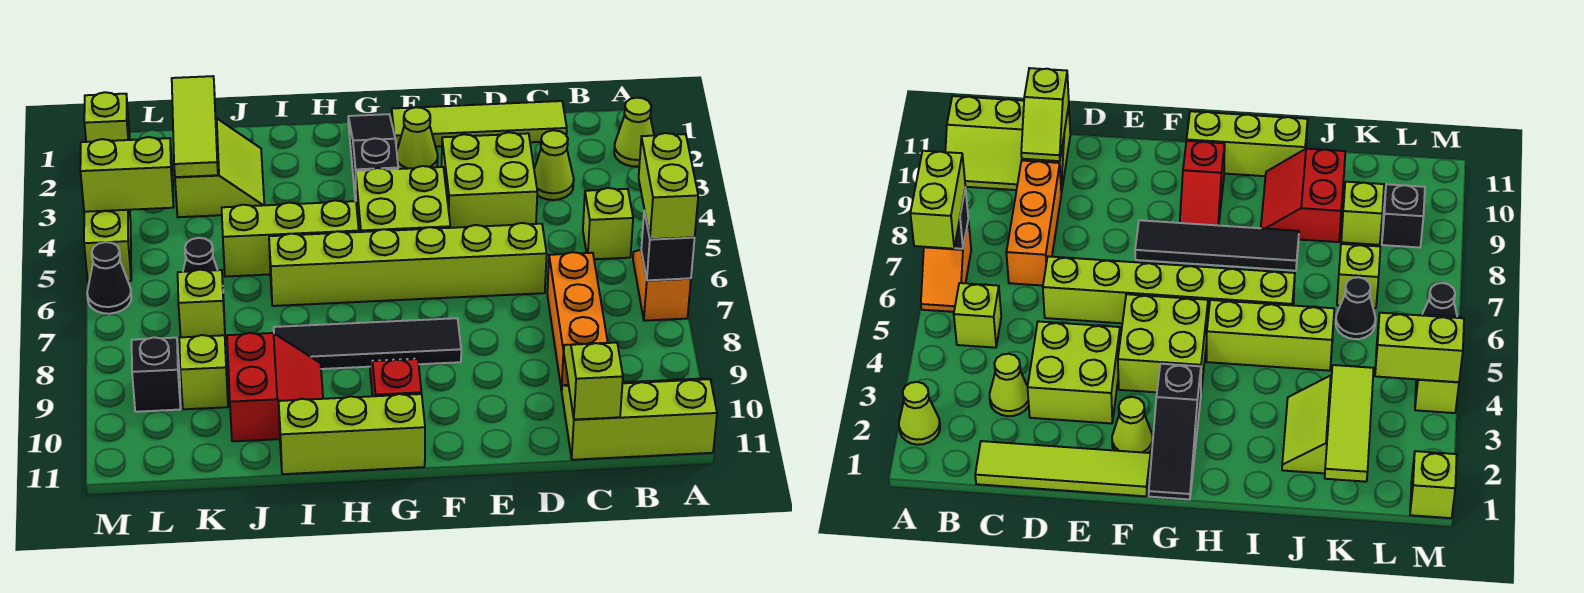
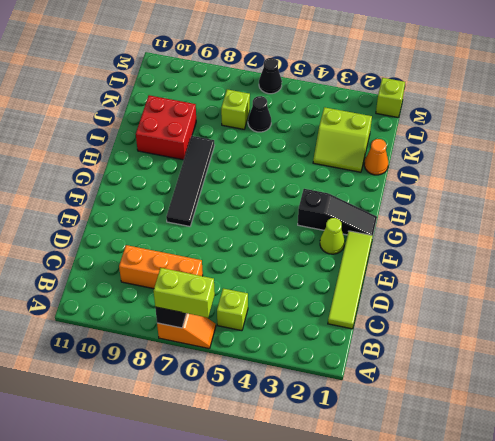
red brick I9:J10 level 1 -> red slope I9:J10 level 1 top J
orange cone J1 level 1 -> none
none -> lime cone A2 level 1
none -> lime slope A10:C11 level 1 top 11
none -> lime cone C3 level 1
none -> lime brick D3:E4 level 1

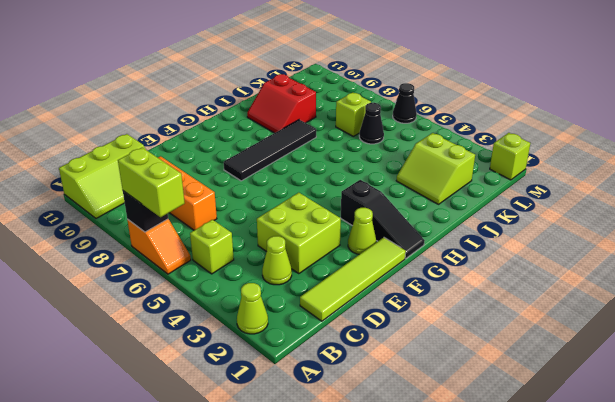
none -> lime brick D6:I6 level 1
none -> lime brick F4:G5 level 1
none -> red slope G9:G10 level 1 top 10
none -> lime brick G11:I11 level 1

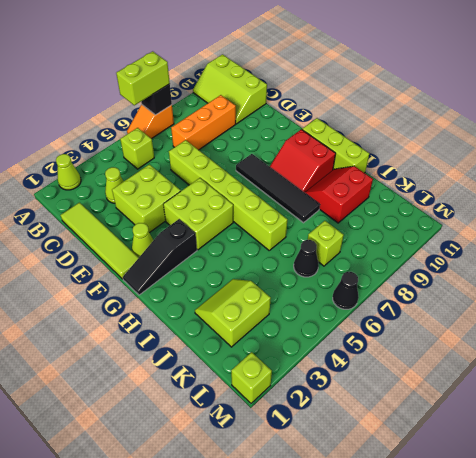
red slope G9:H10 level 1 top 10 -> red slope G9:G10 level 1 top 10
none -> lime brick H5:J5 level 1
none -> lime brick K9 level 1
none -> black brick L9 level 1
none -> lime brick M4:M5 level 1

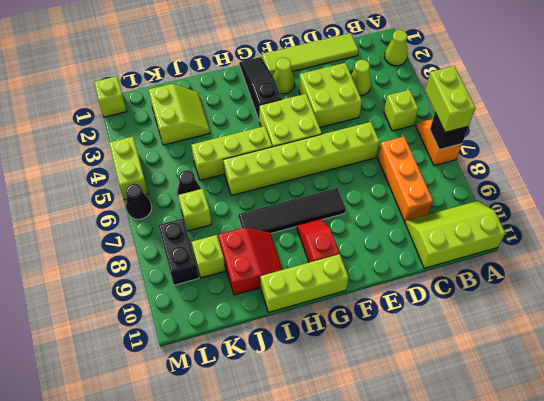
black brick L8:L9 level 1 -> black brick L9 level 1
none -> lime slope C10:C11 level 2 top 11
none -> lime tile K1:K3 level 2
none -> lime brick L4:M4 level 2

